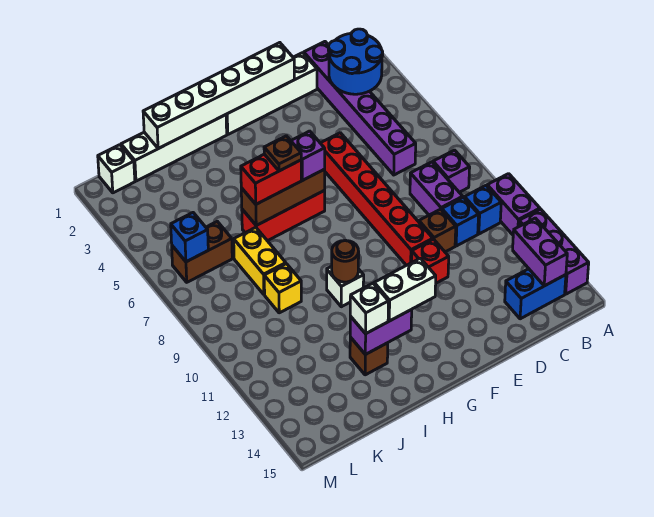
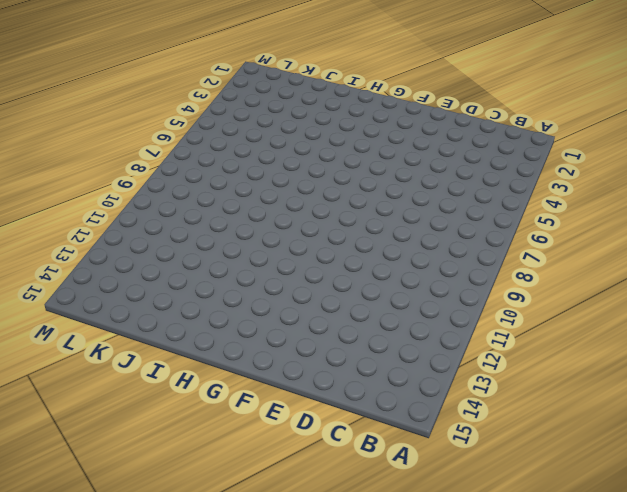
none -> purple brick A10:A11 level 1
none -> purple brick A12:A14 level 1
none -> purple brick B8 level 1
none -> blue brick B10 level 1

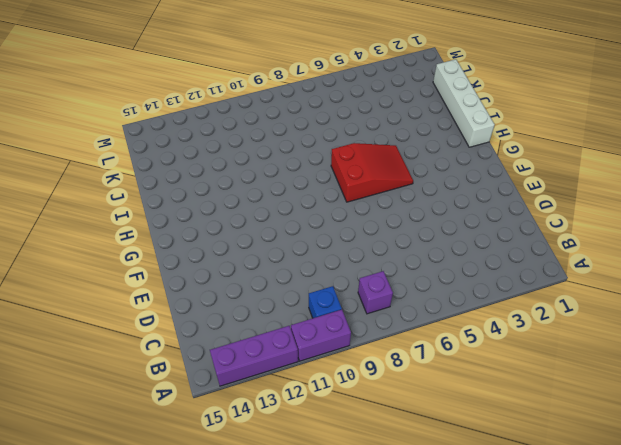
red slope G5:H7 level 1 top 7 -> red brick G6:I6 level 1
none -> blue brick B14:C14 level 1
none -> purple brick C1:C6 level 1
none -> purple brick C8:C9 level 1
none -> blue brick C10 level 1

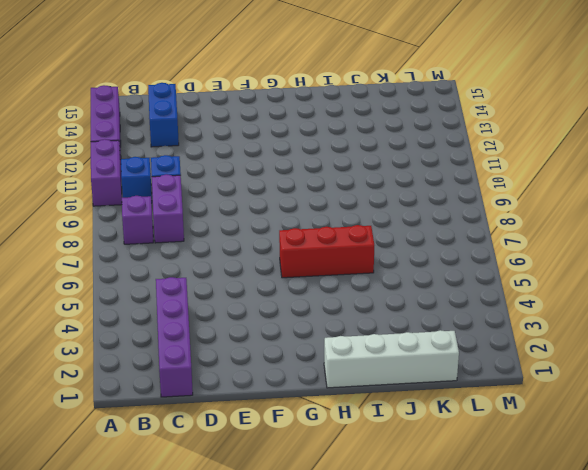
purple brick C1:C4 level 1 -> purple brick C1:C6 level 1
blue brick C13:C14 level 1 -> blue brick B14:C14 level 1
none -> white brick D1:G1 level 1
none -> brown brick D10 level 1
none -> red brick E5:E10 level 1
none -> red brick E11 level 1

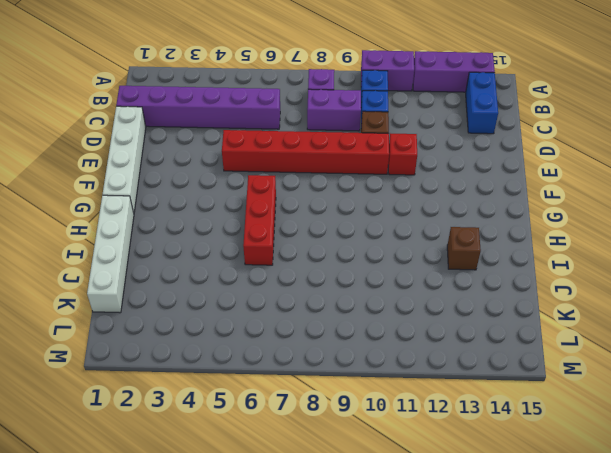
none -> white brick H10 level 1
none -> yellow brick J7:J8 level 1
none -> yellow brick J9 level 1
none -> brown brick K6:L6 level 1

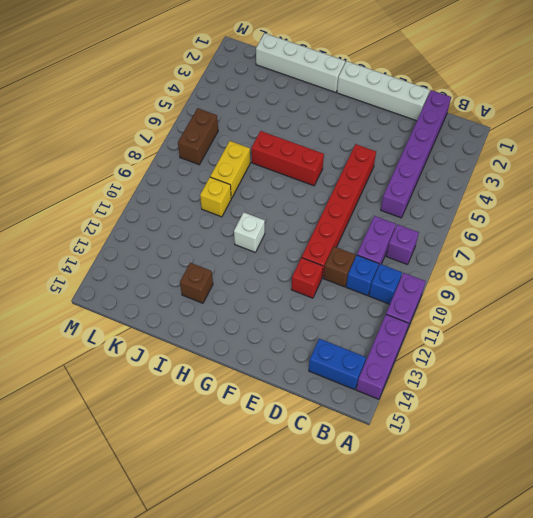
brown brick L6:L7 level 1 -> brown brick K6:L6 level 1
none -> white brick L1 level 1
none -> blue round brick B2:C3 level 2
none -> purple brick B13:B14 level 2
none -> white brick E1:J1 level 2

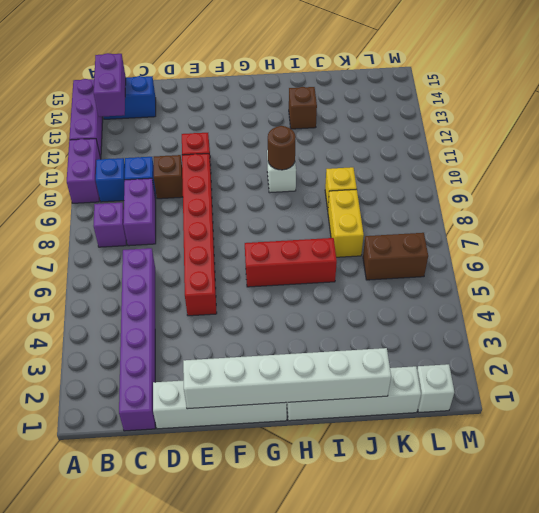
none -> blue round brick B2:C3 level 2
none -> brown brick G6:I6 level 2
none -> purple brick H13:I13 level 2
none -> blue brick L6 level 2

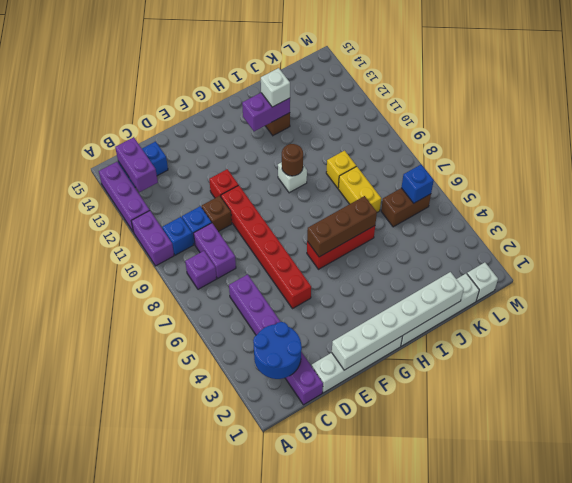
none -> purple brick G6 level 3
none -> white brick G13:H13 level 3
none -> red brick H6:I6 level 3
none -> brown plate H6 level 4

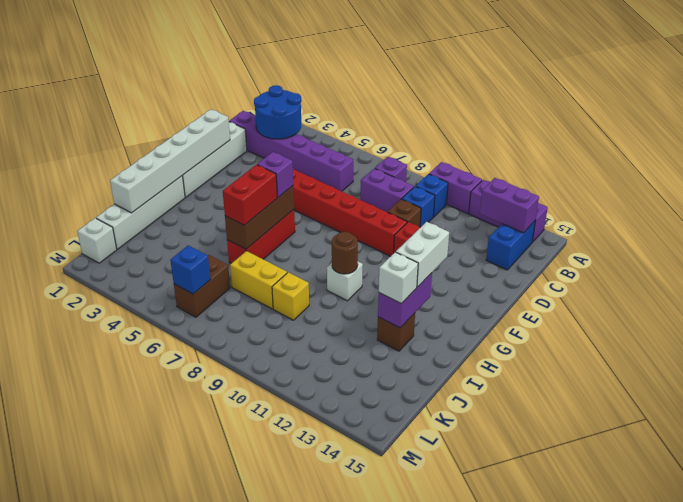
none -> brown plate H6 level 4

